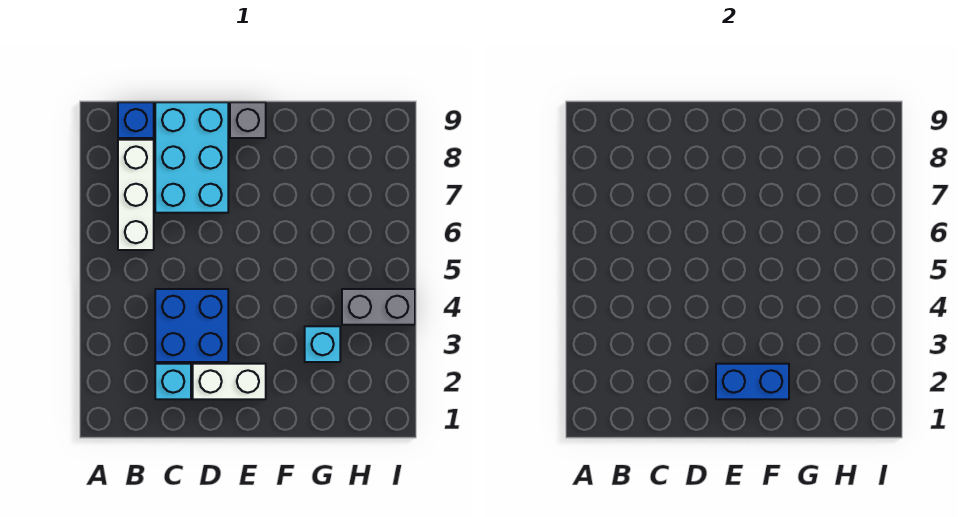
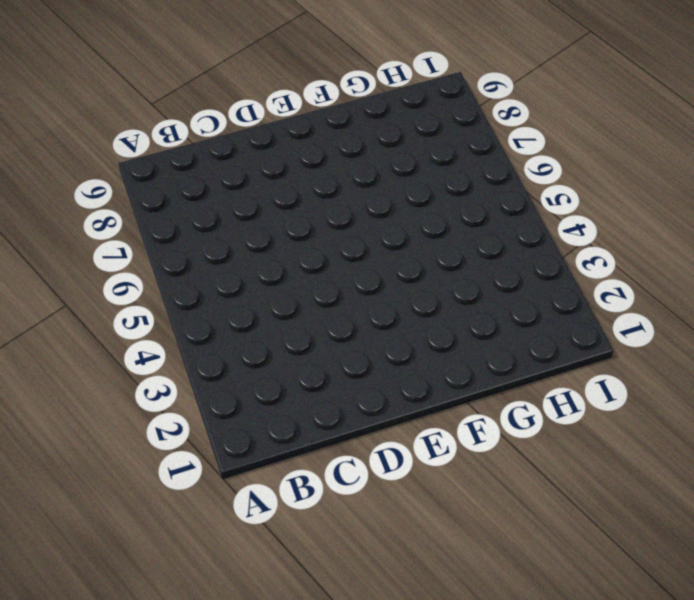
none -> white brick B6:B8 level 1
none -> blue brick B9 level 1

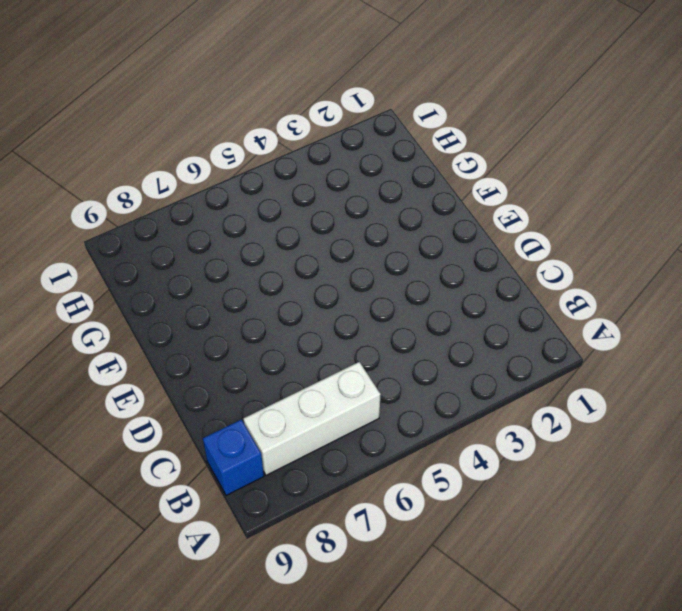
none -> cyan brick C2 level 1
none -> blue brick C3:D4 level 1

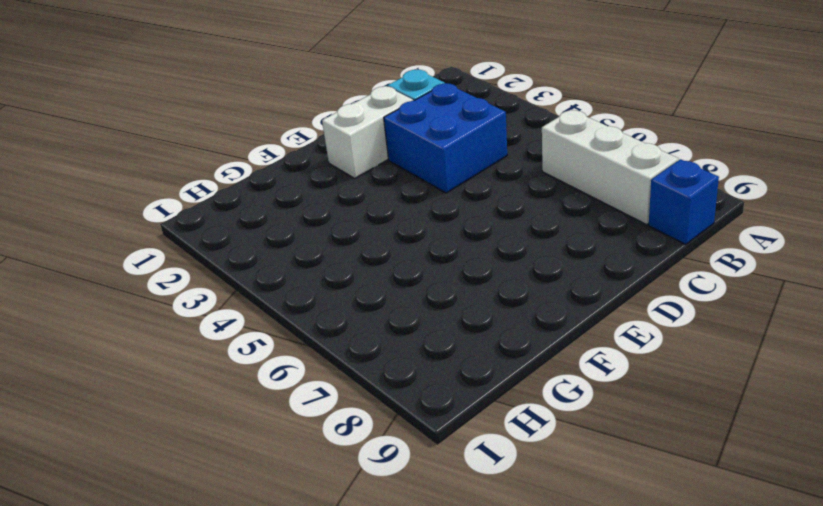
none -> cyan brick C7:D9 level 1
none -> grey brick E9 level 1

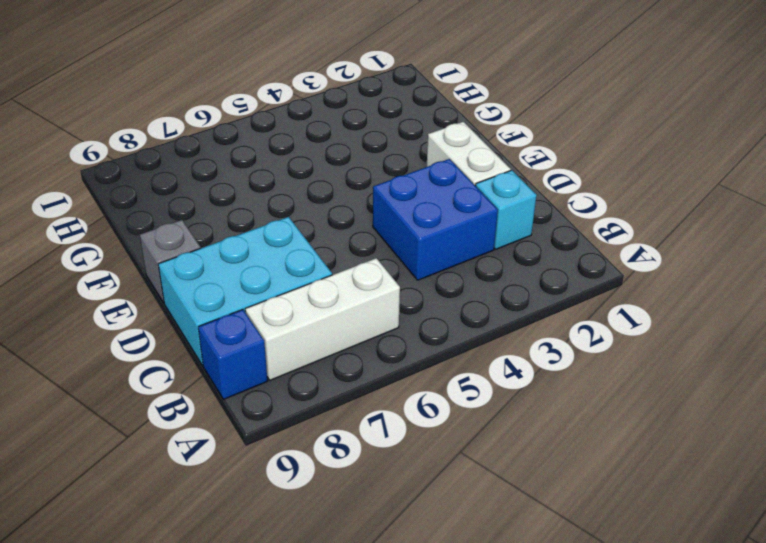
none -> cyan brick G3 level 1
none -> grey brick H4:I4 level 1

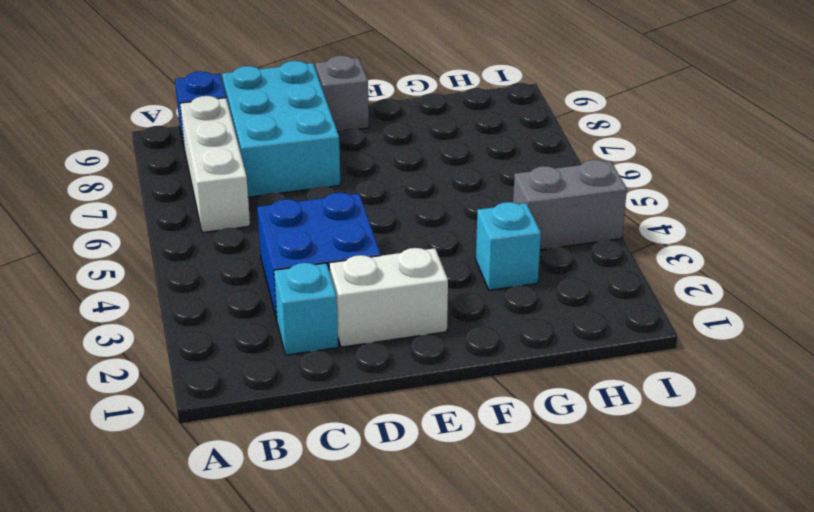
none -> blue brick E2:F2 level 2

